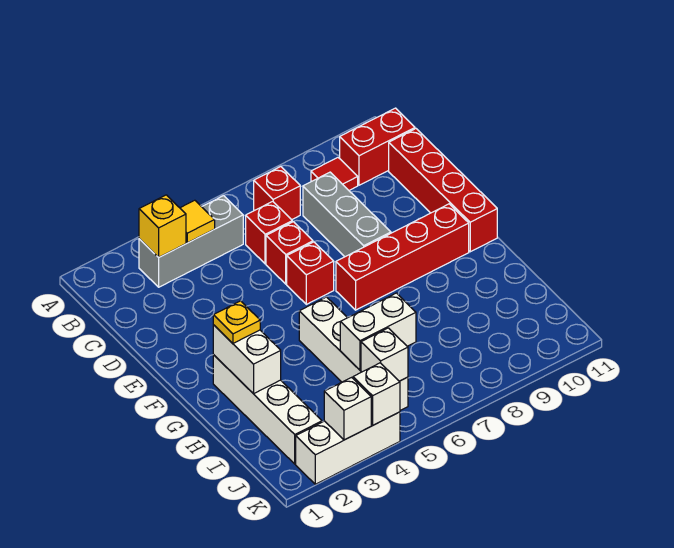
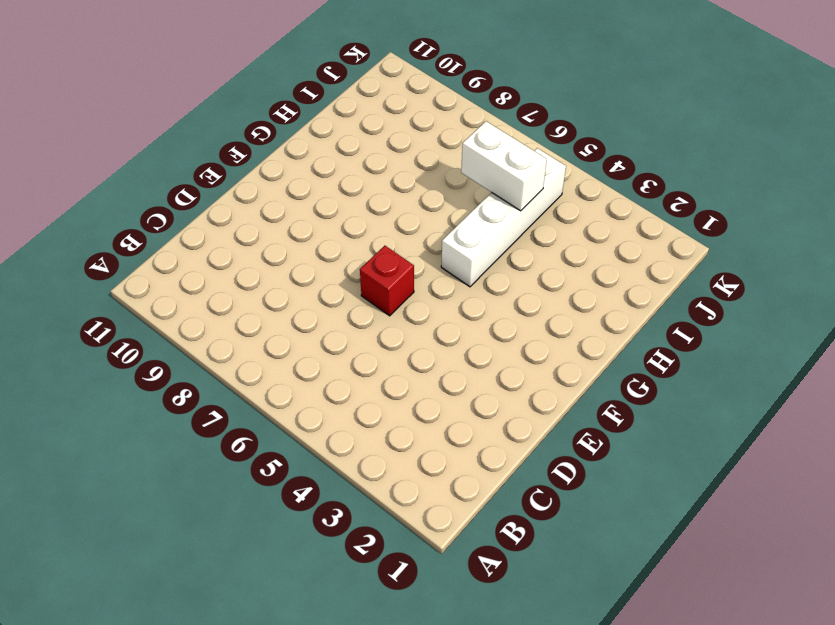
none -> grey brick B3:B5 level 1
none -> red brick B7 level 1
none -> red tile B9 level 1

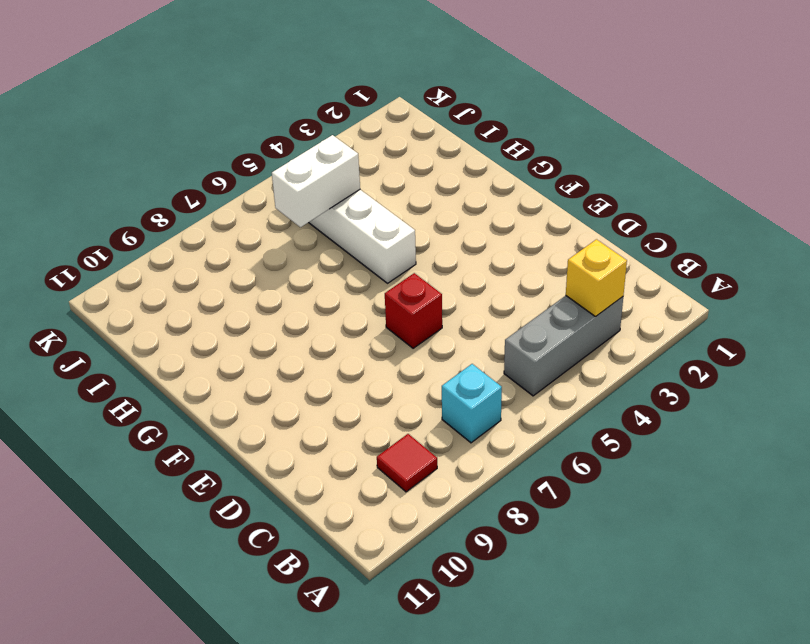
cyan brick B7 level 1 -> red brick B7 level 1
none -> red brick B10:B11 level 1
none -> red brick C6 level 1
none -> grey brick C8:E8 level 1

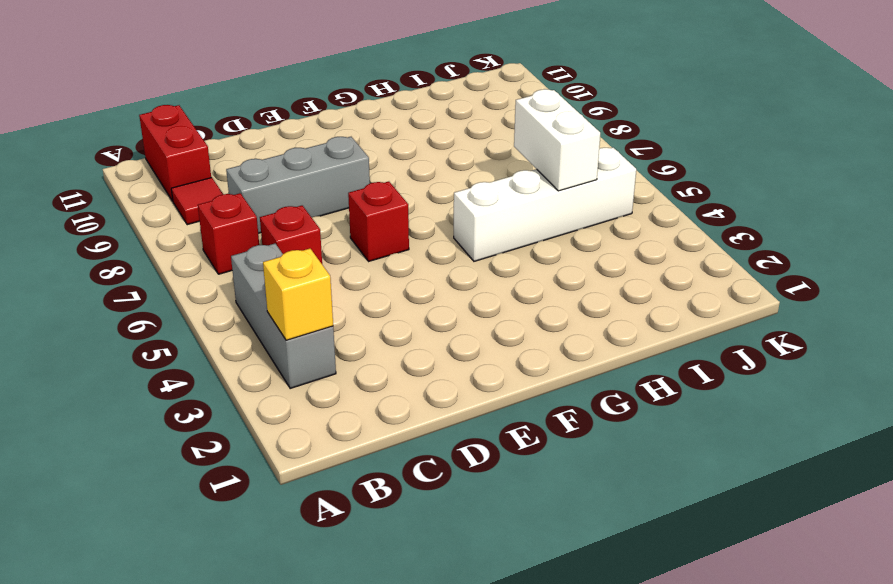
none -> red brick C11:F11 level 1
none -> red brick D6 level 1
none -> red brick F7:F10 level 1

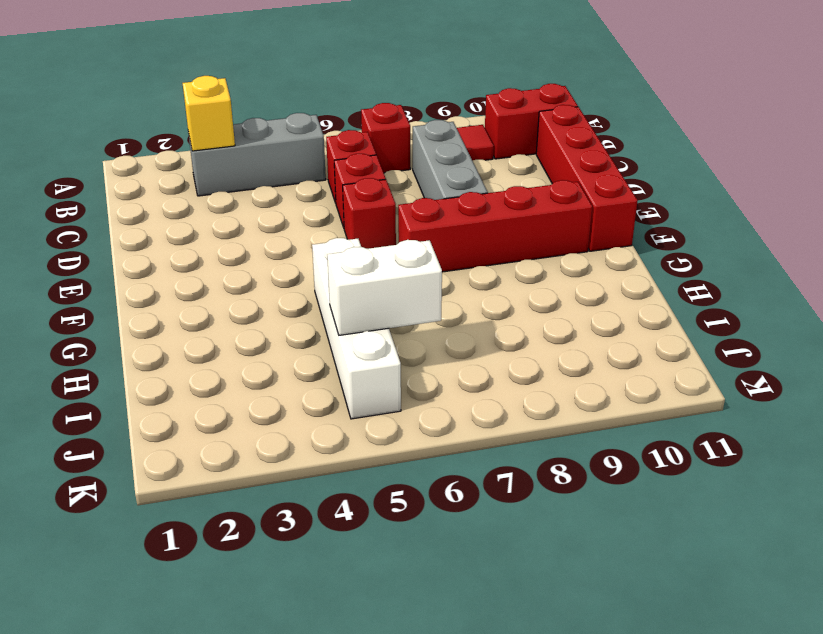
none -> white brick G2:J2 level 1
none -> white brick K2:K4 level 1
none -> yellow tile B4 level 2

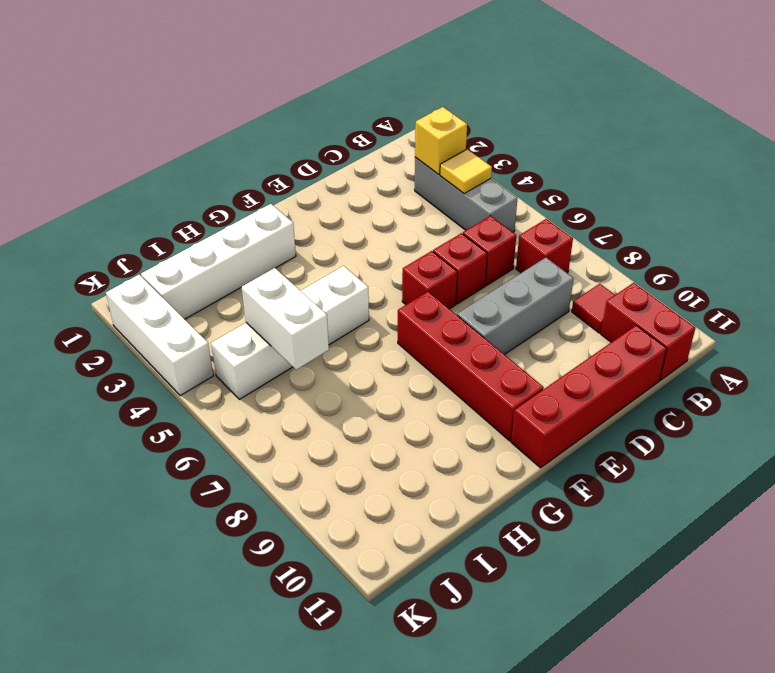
none -> white brick G2:H2 level 2
none -> white brick J5 level 2
none -> white brick K3 level 2

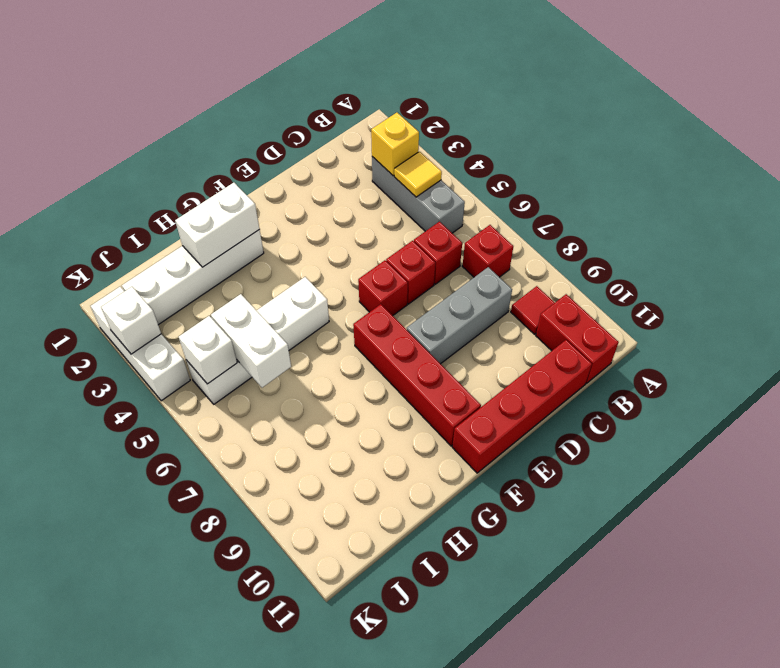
none -> white brick K4 level 2
none -> yellow plate G2 level 3

